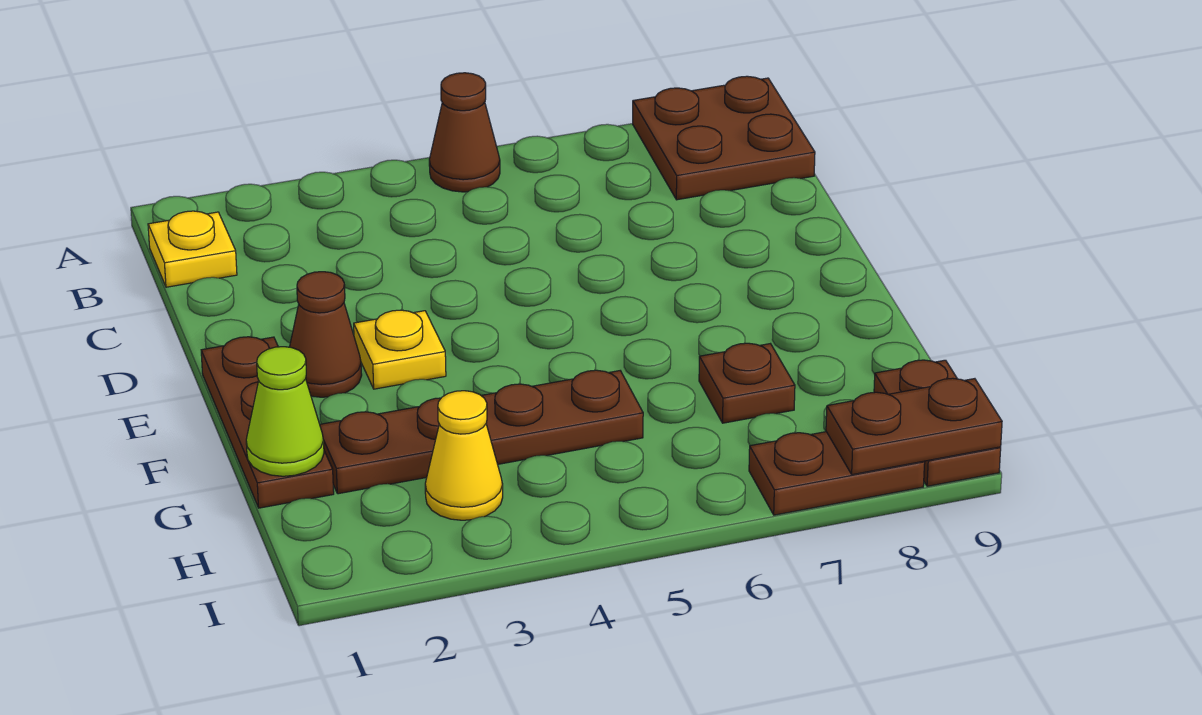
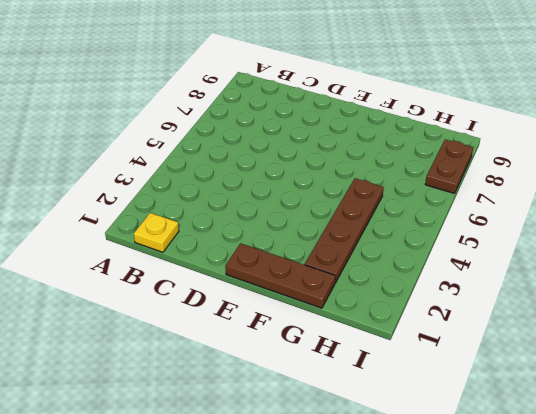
none -> brown cone A5 level 1
none -> brown plate A8:B9 level 1
none -> brown cone E2 level 1

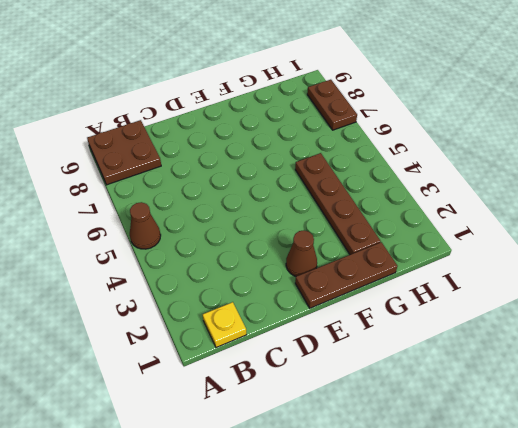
none -> yellow plate E3 level 1
none -> brown plate G7 level 1
none -> yellow cone H3 level 1

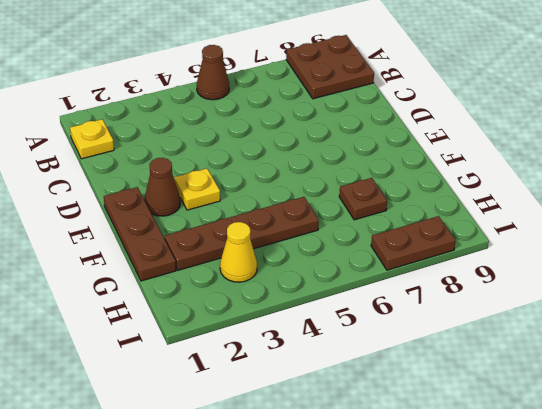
none -> brown plate H9:I9 level 1
none -> lime cone G1 level 2
none -> brown plate I8:I9 level 2

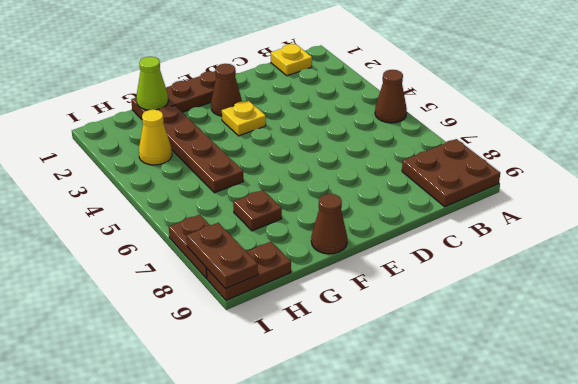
brown cone F9 level 1 -> none

